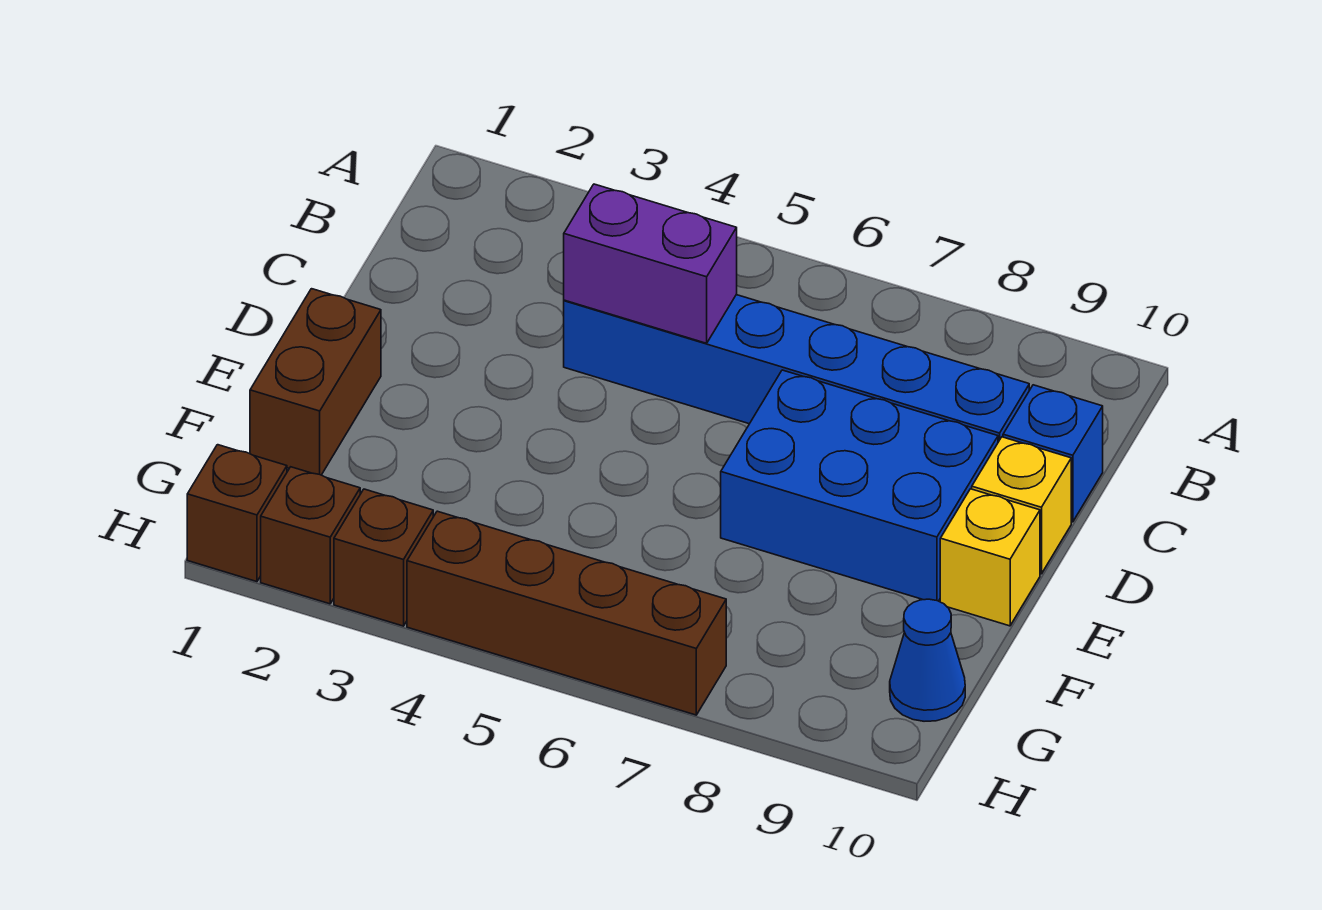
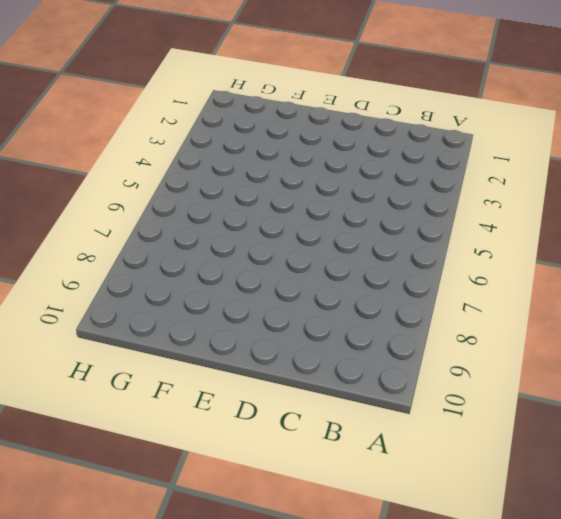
none -> blue brick C4:C9 level 1
none -> blue brick C10 level 1
none -> blue brick D7:E9 level 1

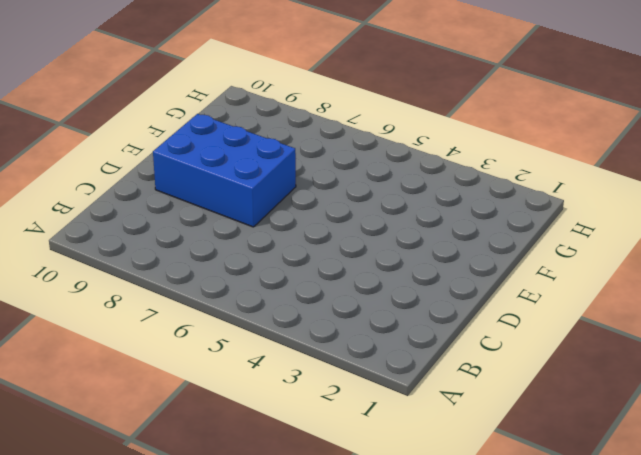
none -> blue brick C4:C9 level 1
none -> blue brick C10 level 1
none -> yellow brick D10 level 1

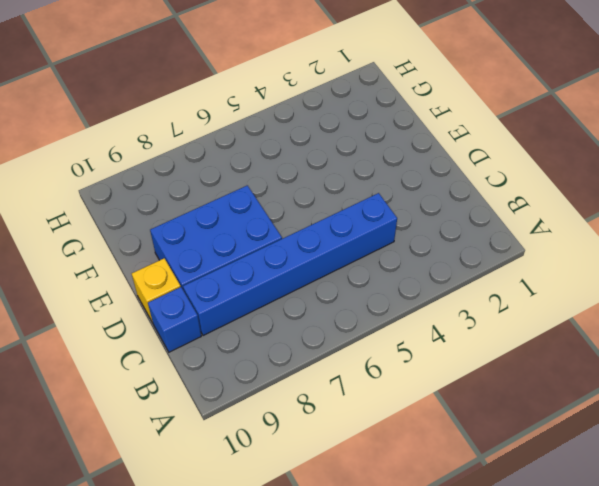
none -> brown brick E1:F1 level 1
none -> yellow brick E10 level 1
none -> blue cone G10 level 1

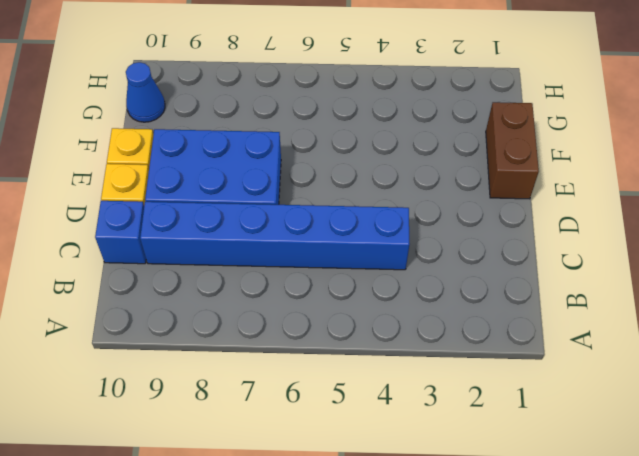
none -> brown brick H1 level 1
none -> brown brick H2 level 1
none -> brown brick H3 level 1

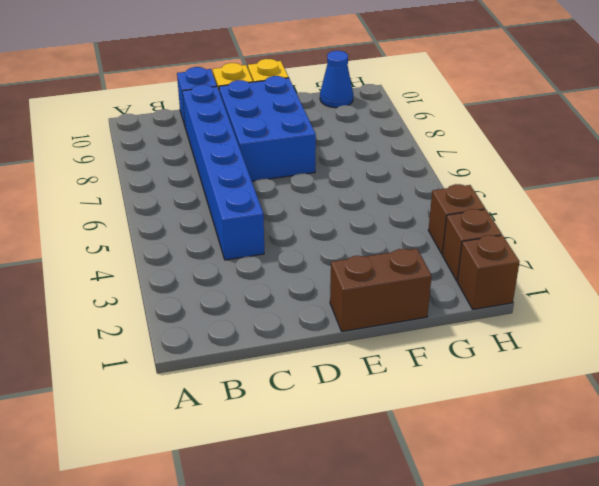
none -> brown brick H4:H7 level 1
none -> purple brick C4:C5 level 2

